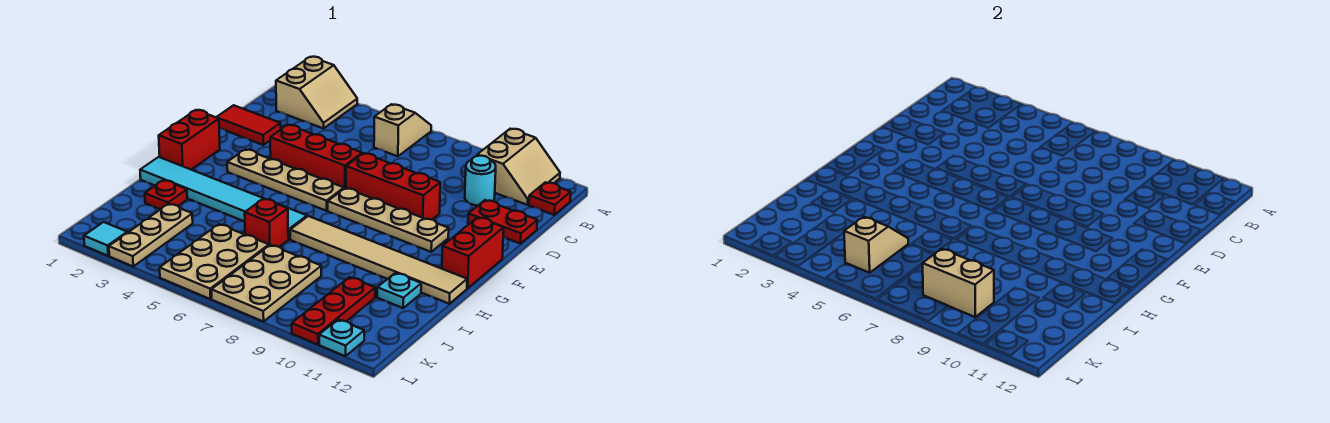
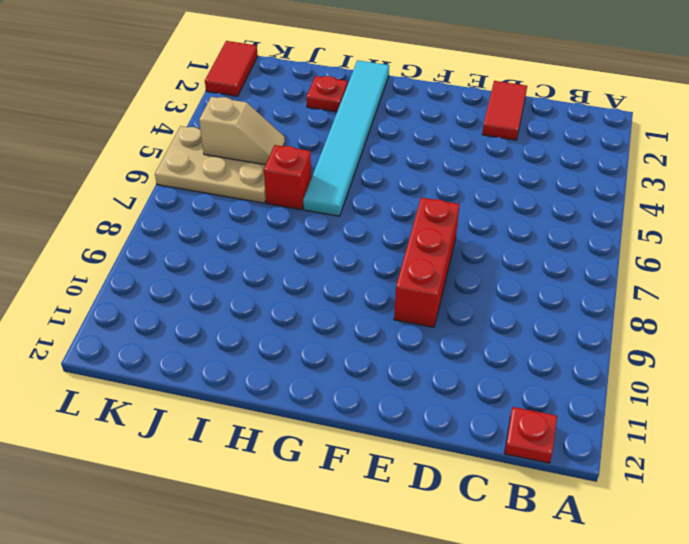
red tile L1:L2 level 1 -> cyan tile L2 level 1
none -> tan slope A2:B3 level 1 top 2
none -> tan slope A6:B6 level 1 top B
none -> tan slope A10:B11 level 1 top 10

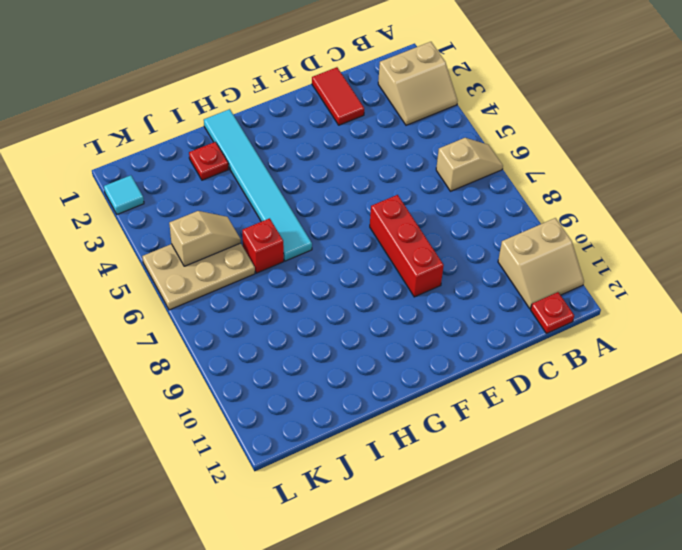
none -> cyan round brick C10 level 1
none -> red plate D11:D12 level 1
none -> red brick E4:E6 level 1

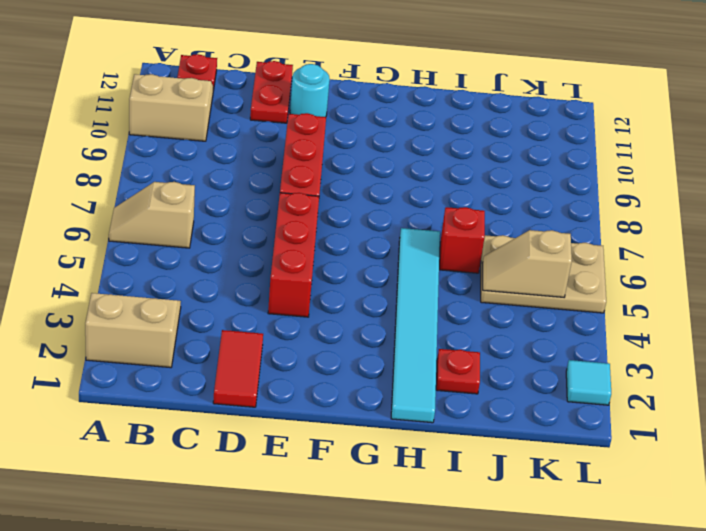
cyan round brick E11 level 1 -> cyan round brick C10 level 1
none -> red brick F1:G1 level 1
none -> tan plate F3:F6 level 1
none -> tan plate F7:F10 level 1

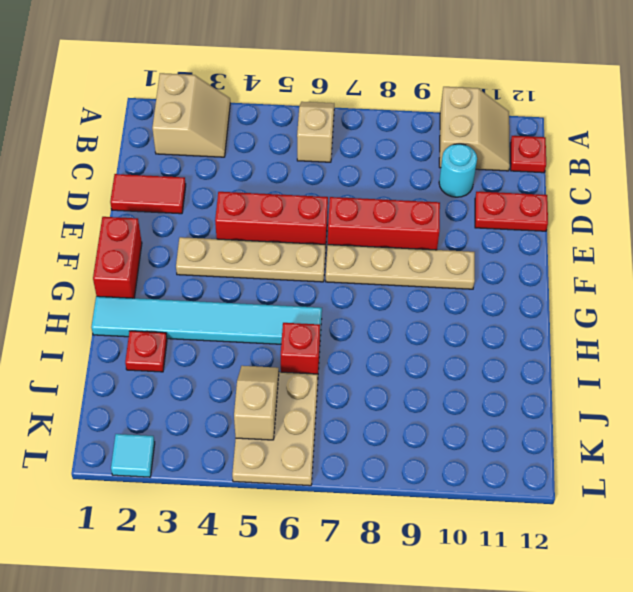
none -> red brick F12:G12 level 1
none -> tan tile H7:H12 level 1
none -> cyan plate I11 level 1

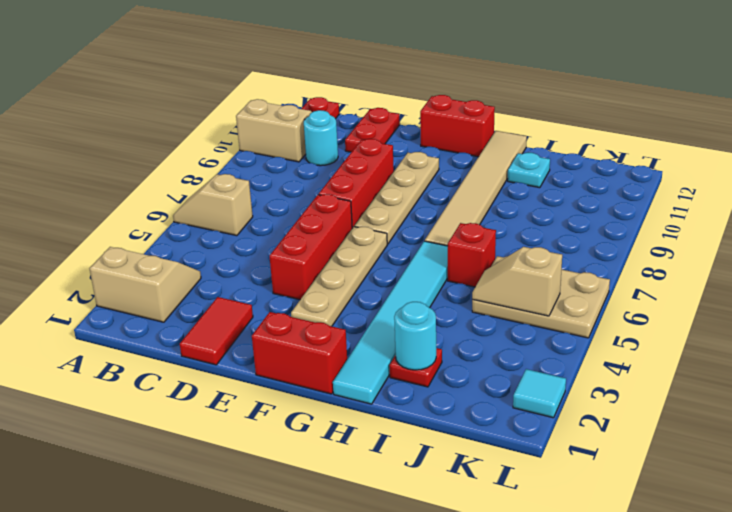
cyan round brick I2 level 2 -> none
none -> tan plate J3:L3 level 1
none -> tan plate J7:L8 level 1
none -> red plate J10:L10 level 1

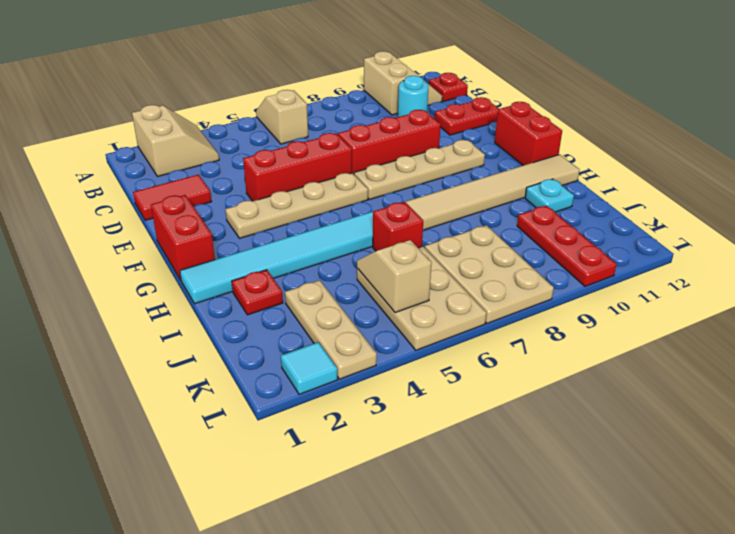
none -> cyan plate L11 level 1
none -> tan brick K8:K9 level 2

